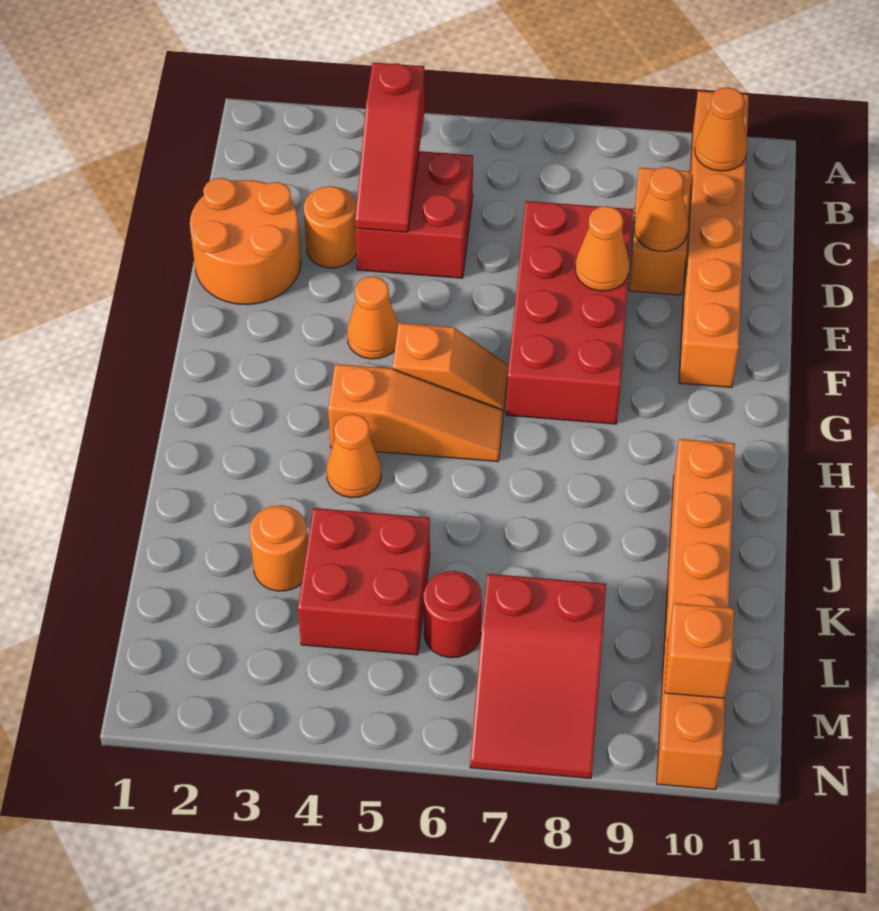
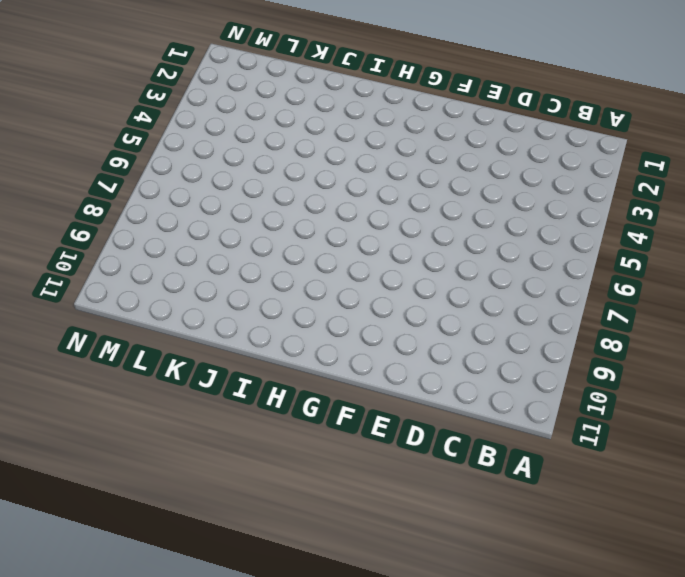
none -> orange brick A10:F10 level 1
none -> red brick C4:D5 level 1
none -> orange brick C9:D9 level 1

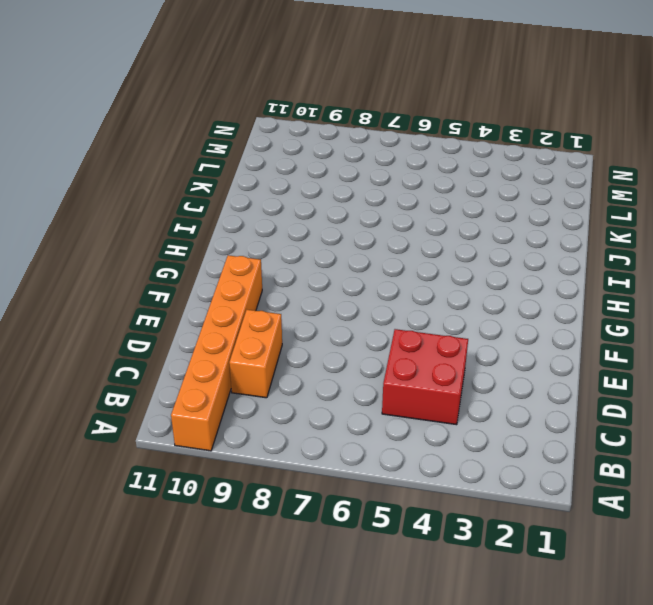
none -> orange round brick D1:E2 level 1
none -> orange round brick D3 level 1
none -> red brick D7:G8 level 1

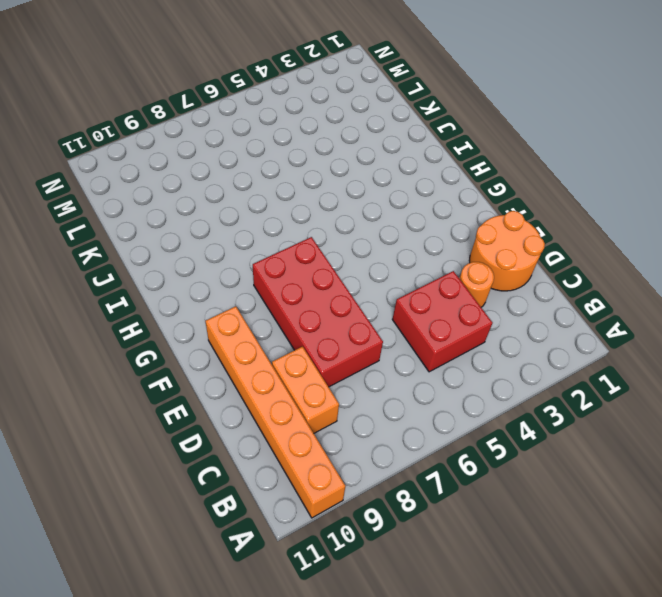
none -> orange cone F4 level 1
none -> orange slope G5:G6 level 1 top 5
none -> orange slope H4:H6 level 1 top 4

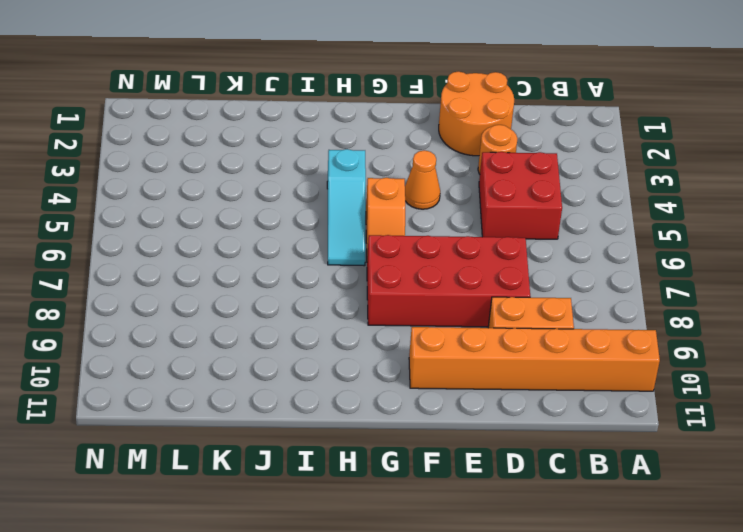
cyan slope H4:H6 level 1 top 4 -> orange slope H4:H6 level 1 top 4
none -> orange cone I4 level 1
none -> orange brick I10:N10 level 1
none -> orange round brick K3 level 1

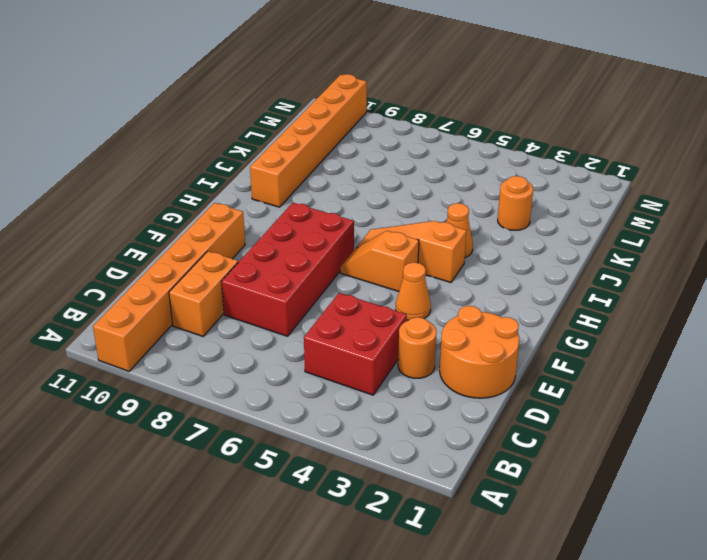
none -> red brick K4:L5 level 1
none -> red round brick L6 level 1
none -> red slope L7:N8 level 1 top L

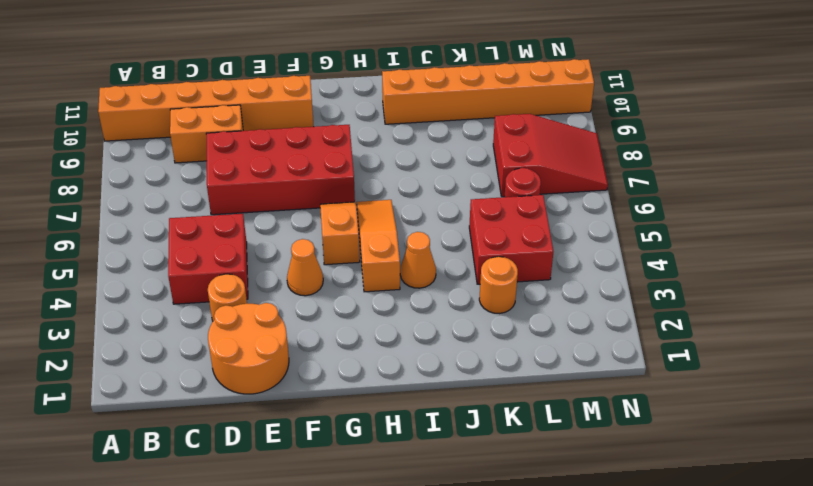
none -> red slope B4:D4 level 2 top B
none -> orange cone B10 level 2
none -> orange cone D9 level 2

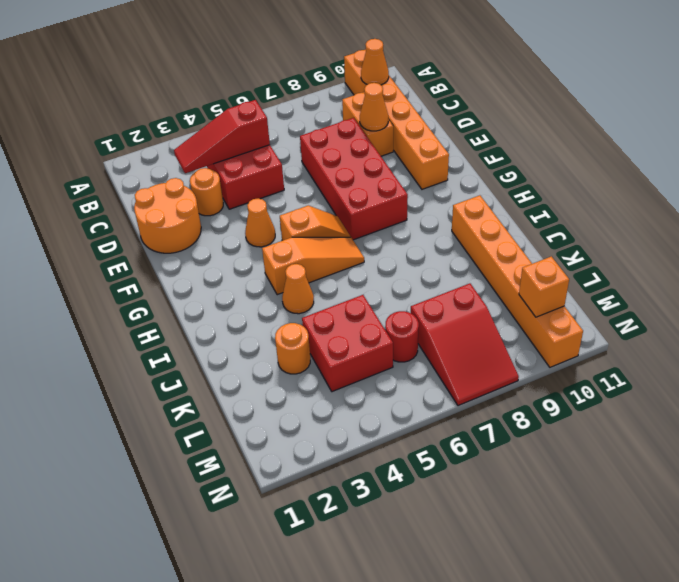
red slope C3:C5 level 2 top 5 -> red slope B4:D4 level 2 top B
none -> orange cone E8 level 2

